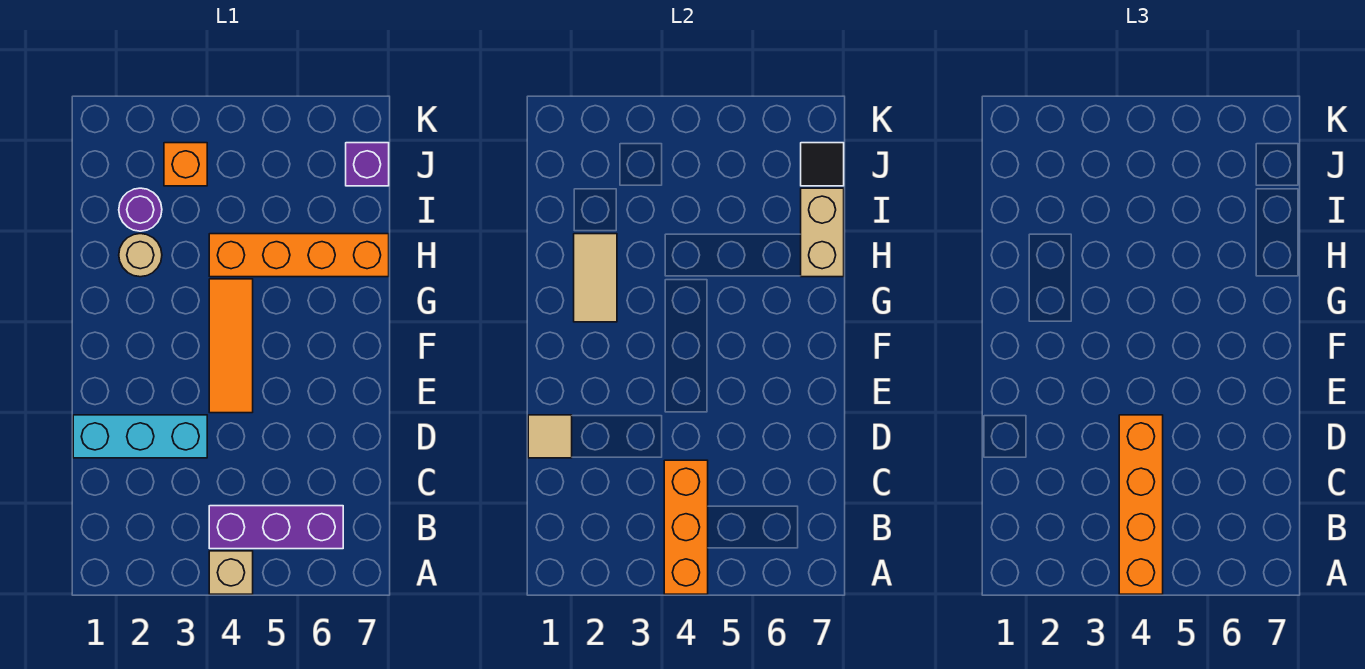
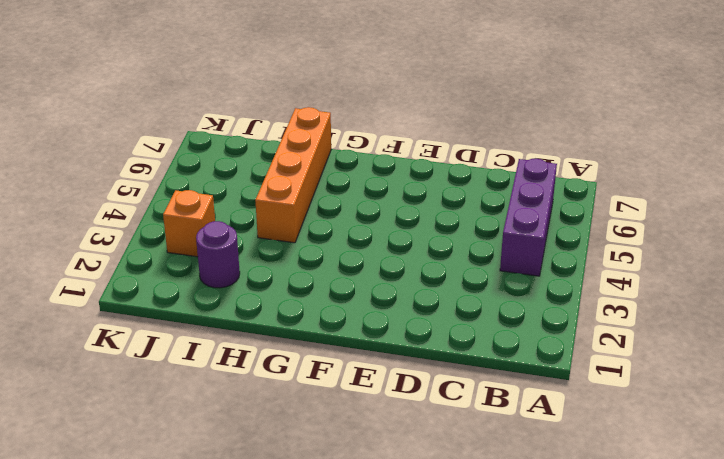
none -> tan brick A4 level 1
none -> cyan brick D1:D3 level 1
none -> orange tile E4:G4 level 1

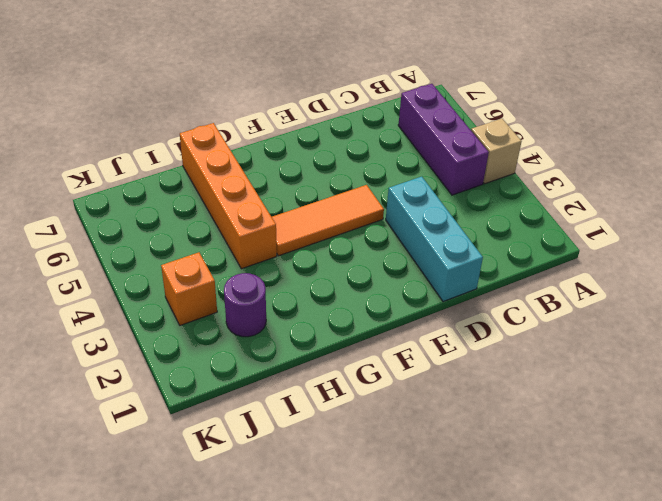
none -> tan round brick H2 level 1
none -> purple brick J7 level 1
none -> orange brick A4:C4 level 2

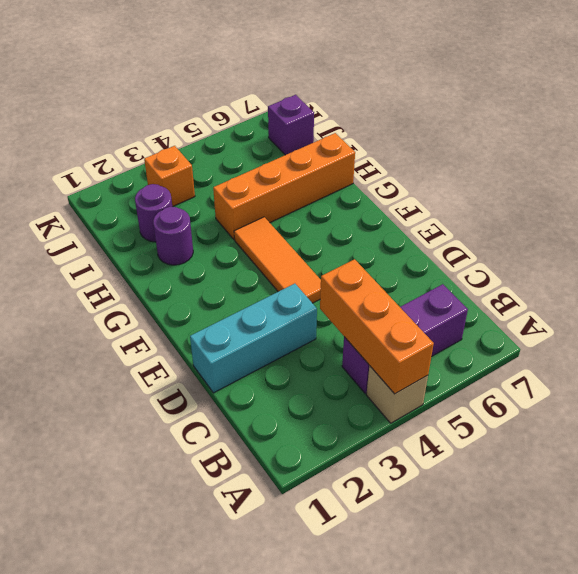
purple round brick H2 level 1 -> tan round brick H2 level 1
none -> tan tile D1 level 2
none -> tan tile G2:H2 level 2
none -> tan brick H7:I7 level 2

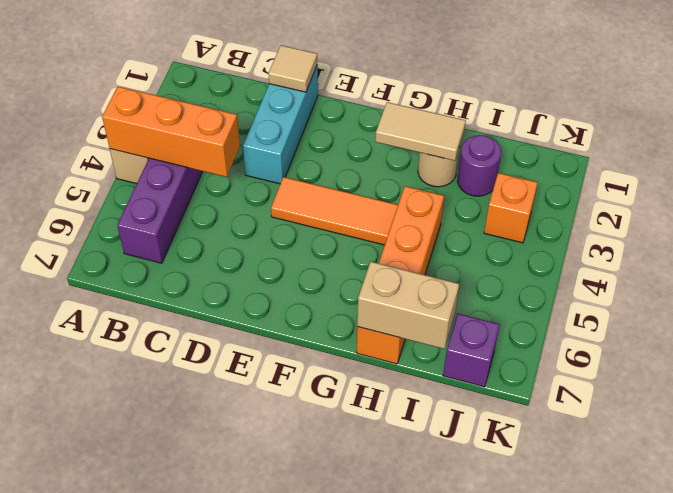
none -> black tile J7 level 2
none -> orange brick A4:D4 level 3

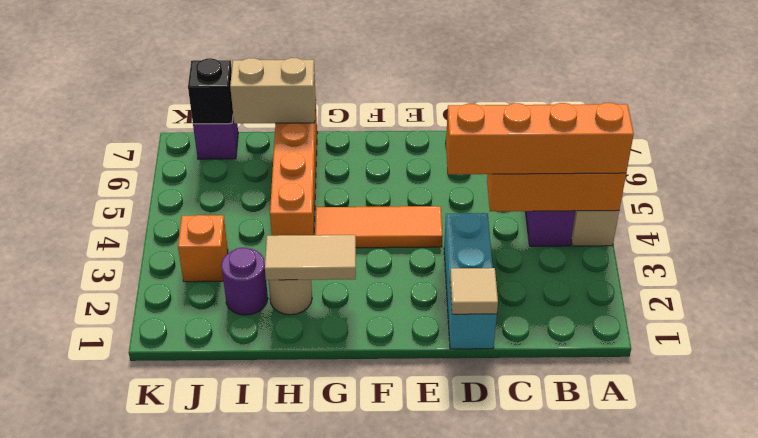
black brick J7 level 2 -> black tile J7 level 2

